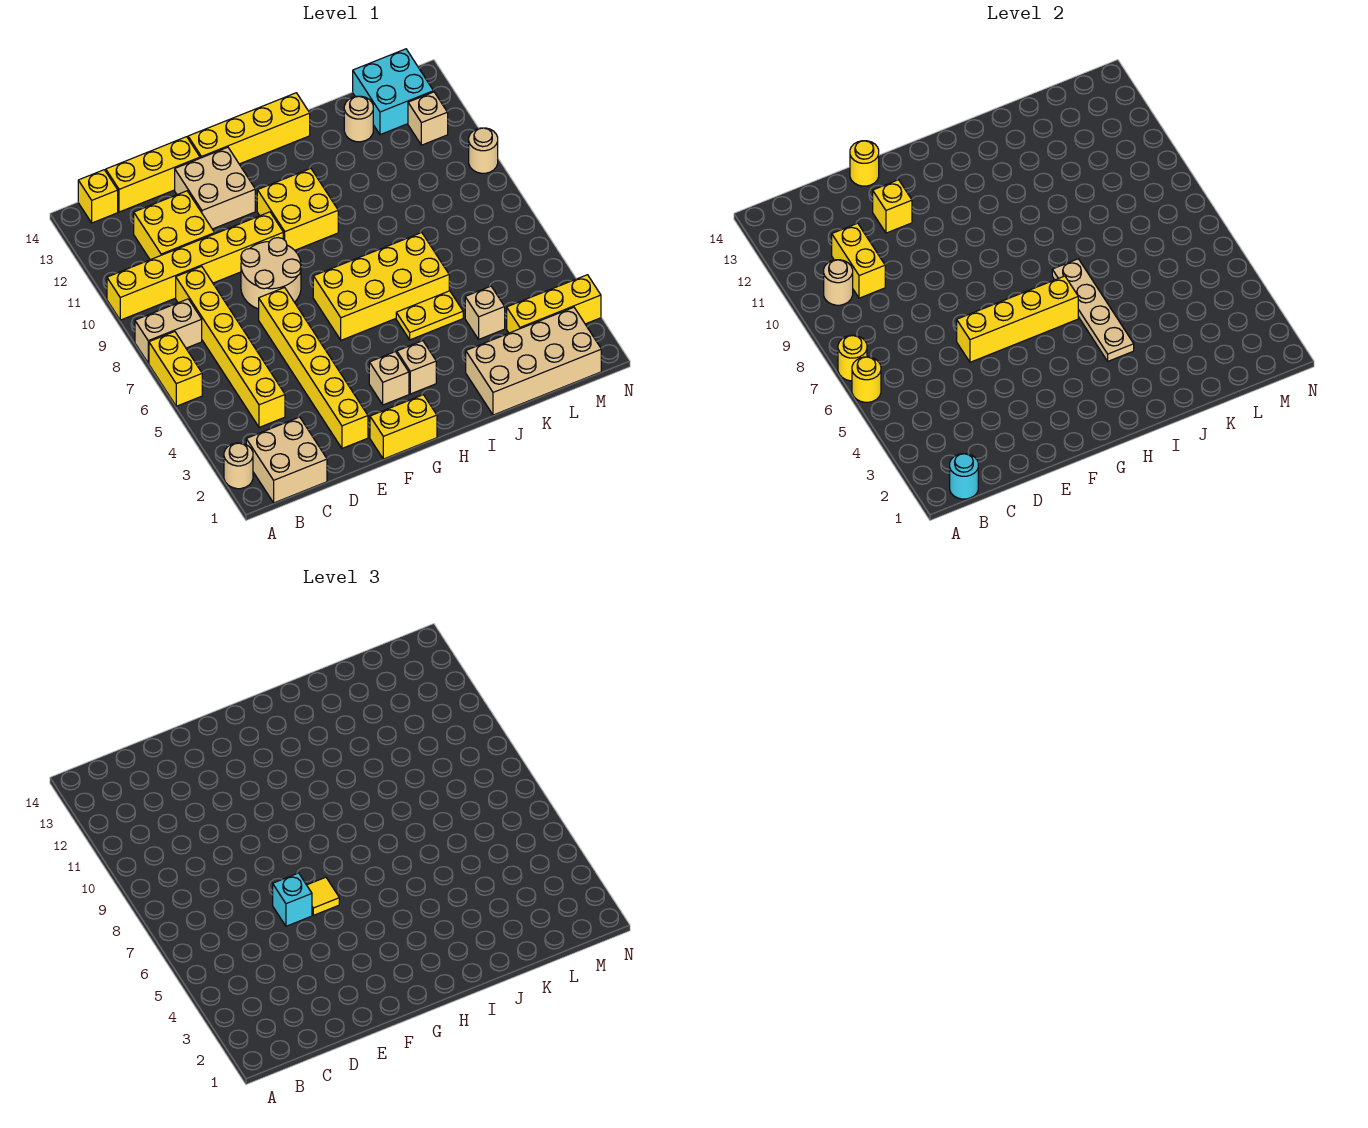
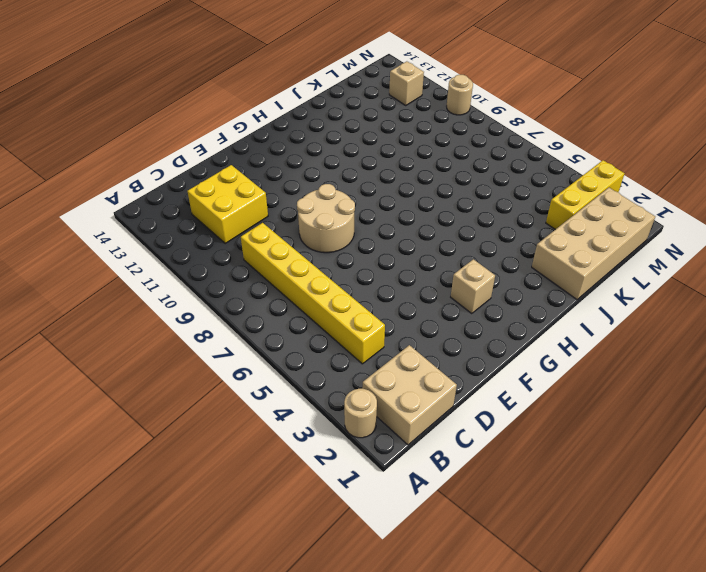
none -> yellow brick A6:A7 level 1
none -> tan brick A8:B8 level 1
none -> yellow brick A10:F10 level 1
none -> yellow brick B14 level 1

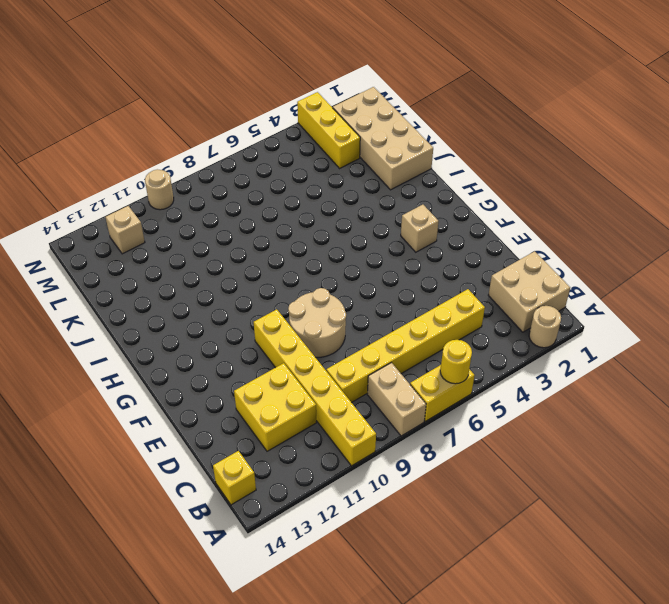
none -> yellow brick C14:E14 level 1
none -> yellow brick E2:E7 level 1
none -> tan brick E12:F13 level 1
none -> yellow brick F1:G1 level 1

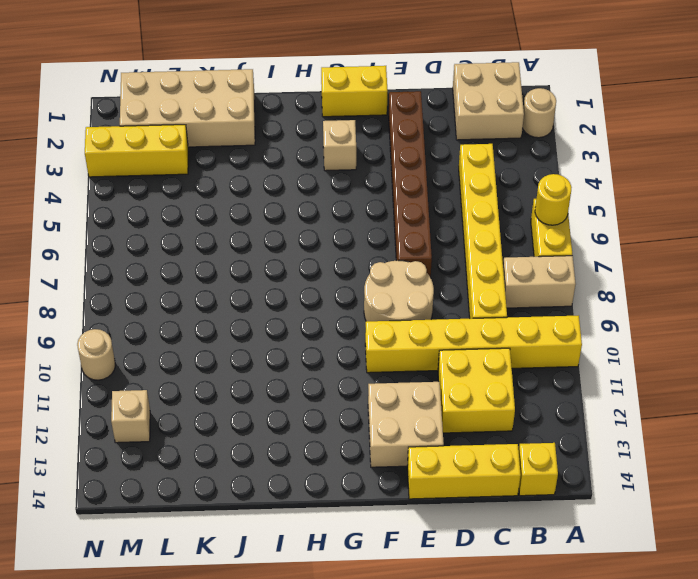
brown brick E2:E7 level 1 -> yellow brick E2:E7 level 1
none -> yellow brick F14:I14 level 1
none -> yellow brick G6:J7 level 1
none -> yellow brick G10:H11 level 1
none -> tan brick H3 level 1

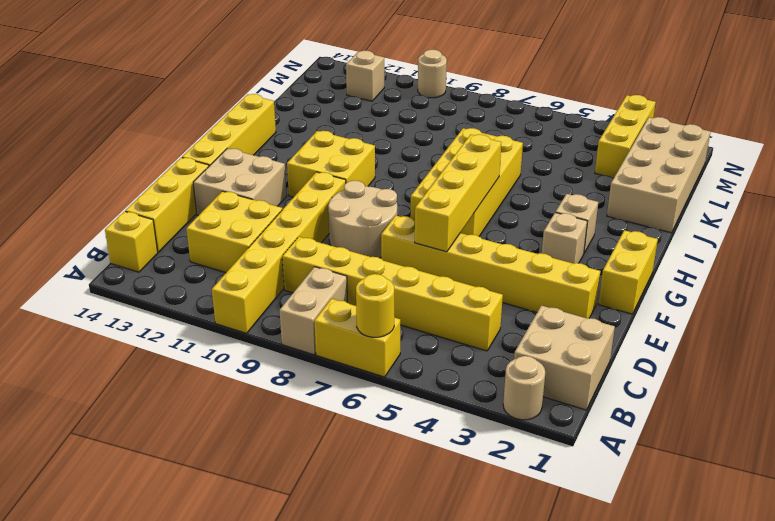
none -> yellow plate I5:J5 level 1
none -> tan brick K4 level 1
none -> tan round brick K13 level 1
none -> cyan brick L13:M14 level 1

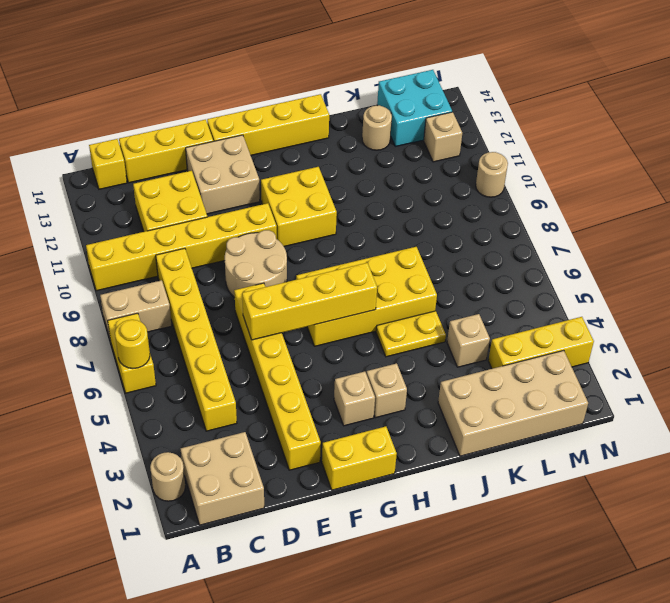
none -> yellow round brick A7 level 2
none -> cyan round brick B1 level 2
none -> tan round brick B10 level 2
none -> yellow brick C10:C11 level 2

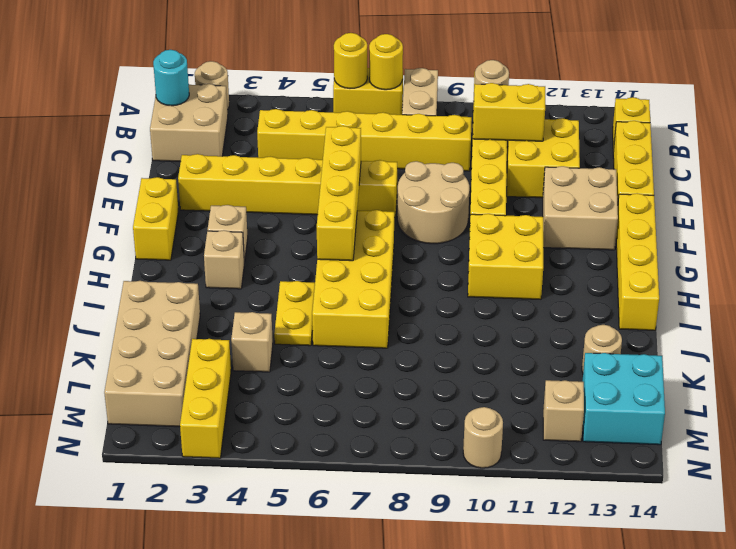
none -> yellow brick E12 level 2
none -> yellow round brick E14 level 2
none -> tan plate I4:I7 level 2
none -> cyan brick E6 level 3

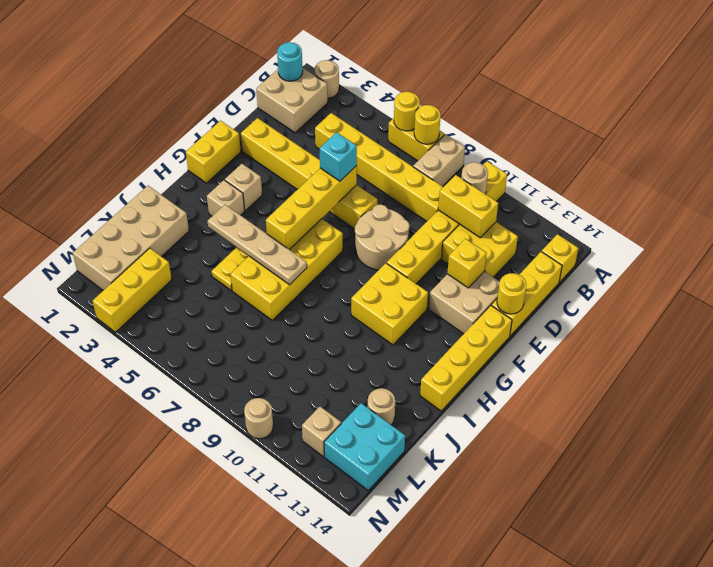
none -> tan brick K4 level 1
none -> yellow tile F6 level 3

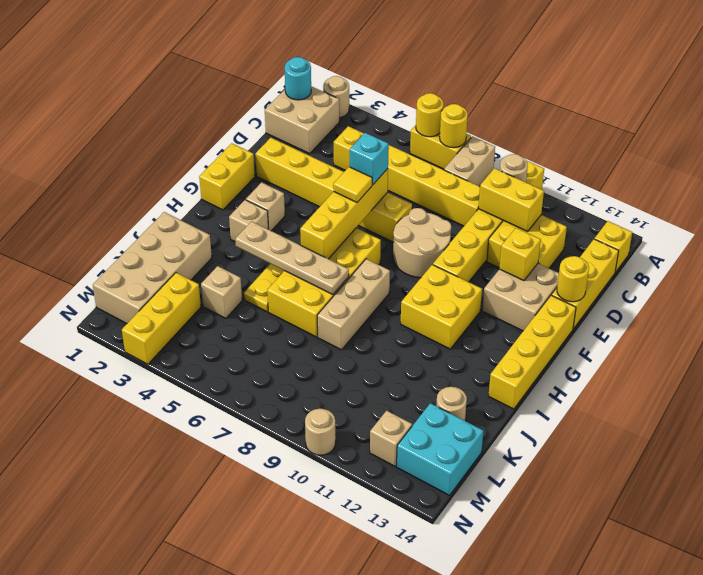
tan brick H8:J8 level 1 -> none

